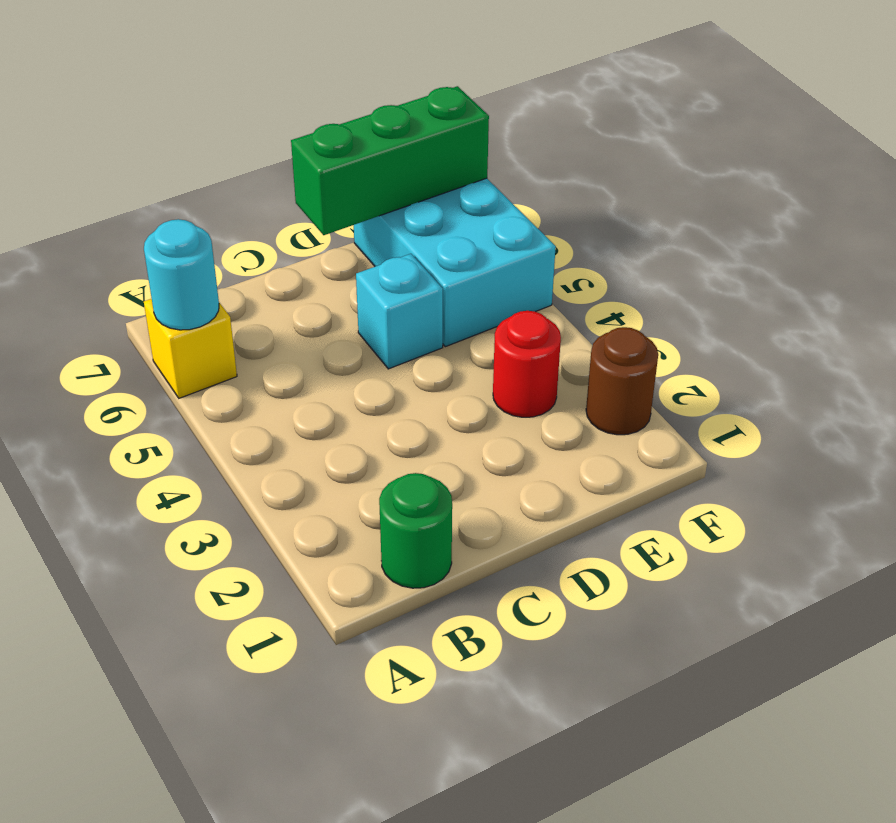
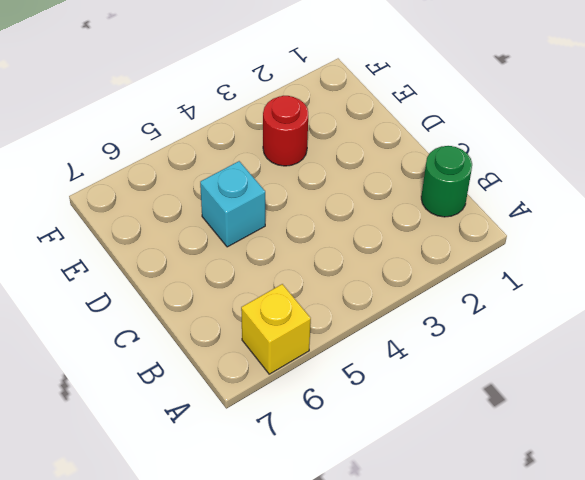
none -> cyan brick E5:F7 level 1
none -> brown round brick F2 level 1

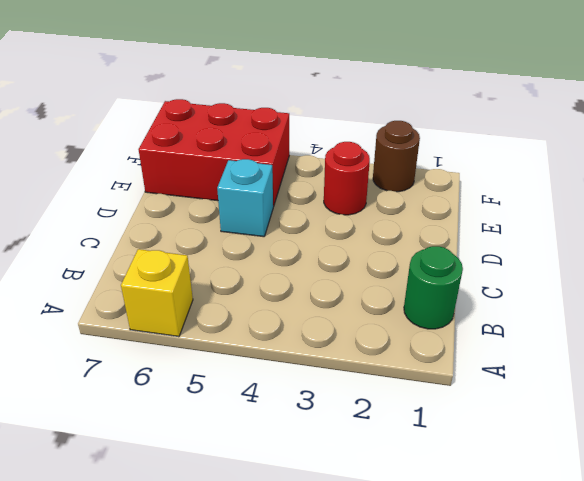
red brick E5:F7 level 1 -> cyan brick E5:F7 level 1
none -> cyan round brick A6 level 2
none -> green brick D7:F7 level 2

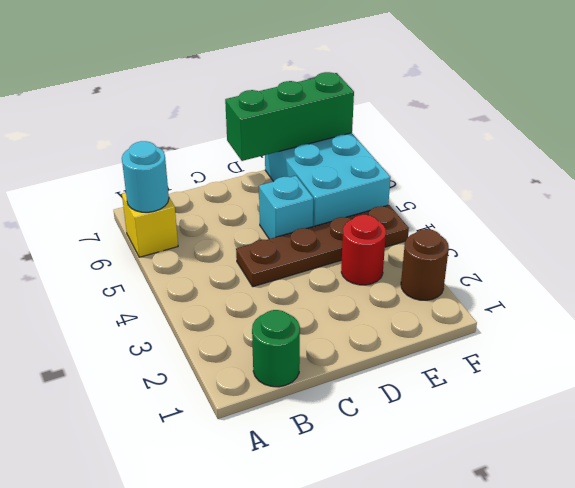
brown plate C4:F4 level 1 -> none

